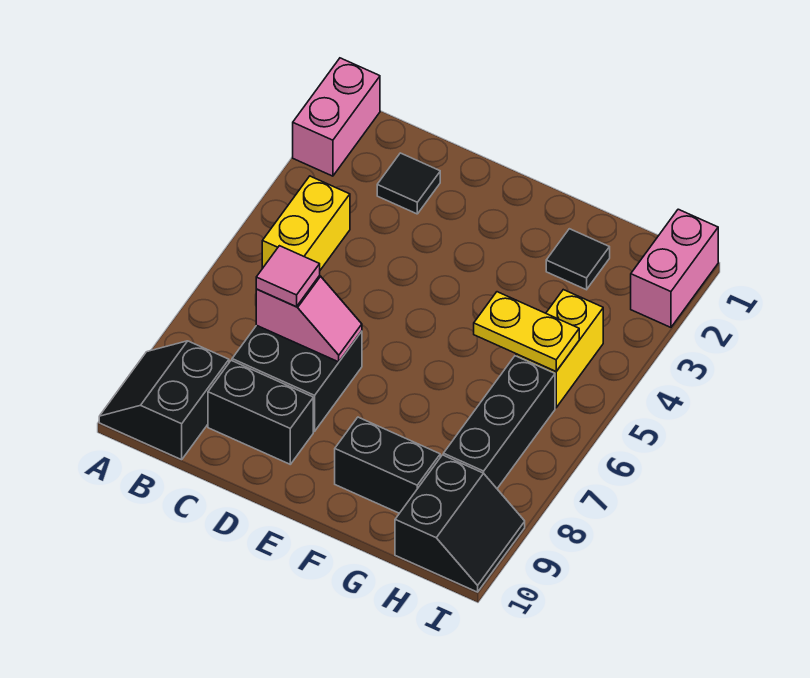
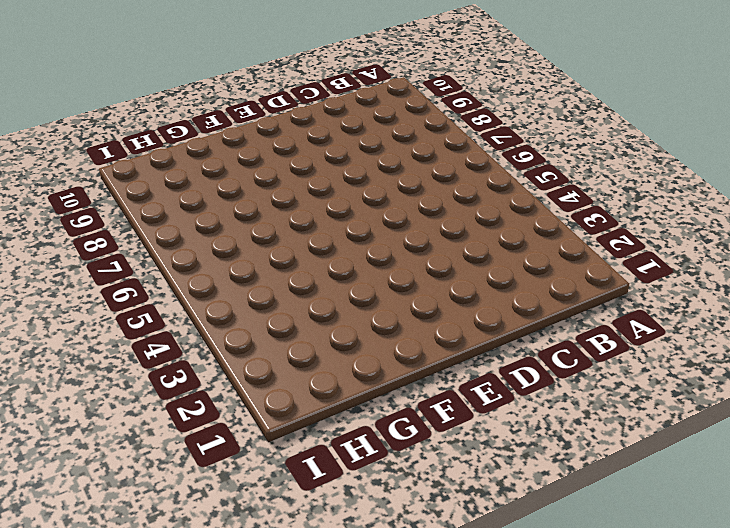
none -> pink brick A1:A2 level 1
none -> black slope A9:B10 level 1 top B
none -> yellow brick B4:B5 level 1

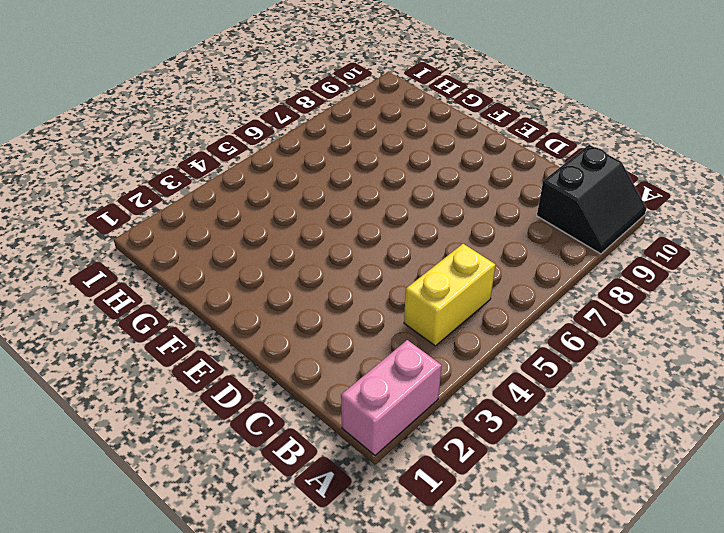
none -> black tile C2 level 1
none -> black brick C7:D8 level 1
none -> black brick C9:D9 level 1

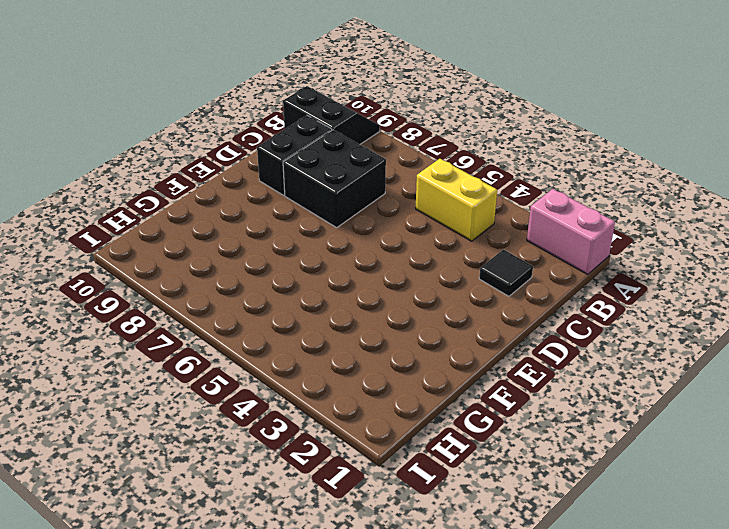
none -> black brick F9:G9 level 1
none -> black tile G2 level 1
none -> yellow brick H4:H5 level 1

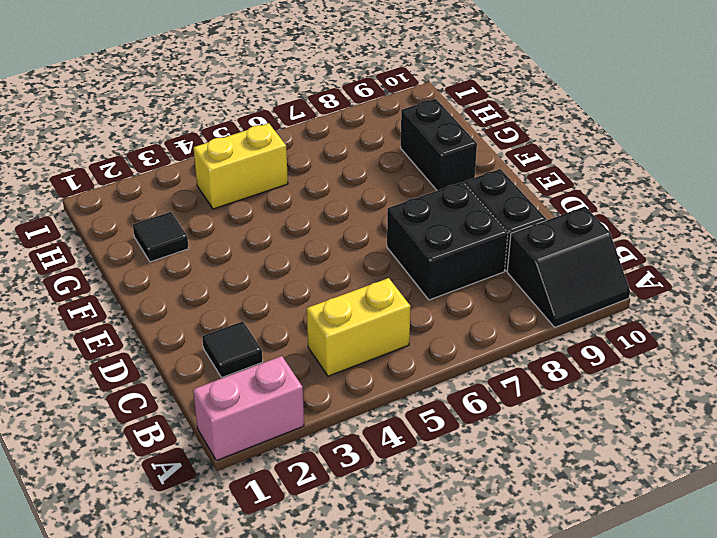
none -> black brick H6:H8 level 1
none -> black slope H9:I10 level 1 top H
none -> pink brick I1:I2 level 1

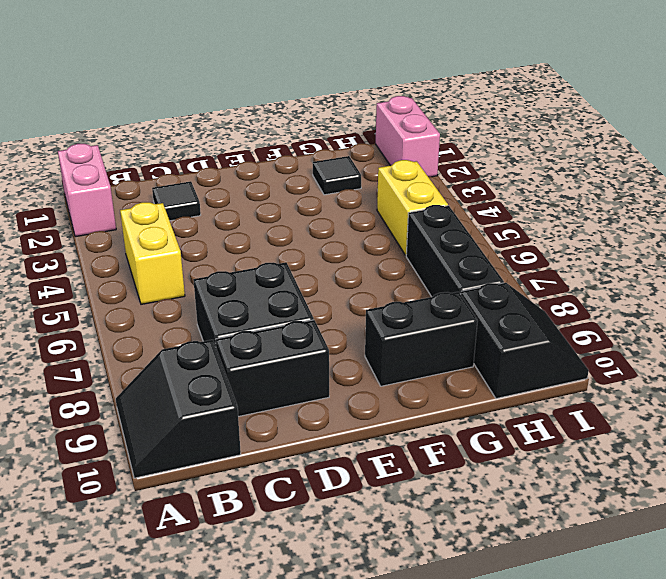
none -> pink slope C7:D7 level 2 top C
none -> yellow plate G5:H5 level 2
none -> pink tile C7 level 3

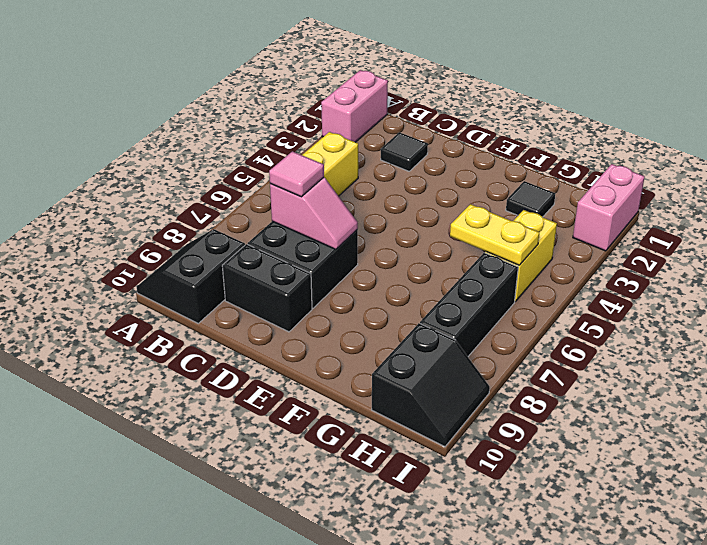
none -> black brick F9:G9 level 1

